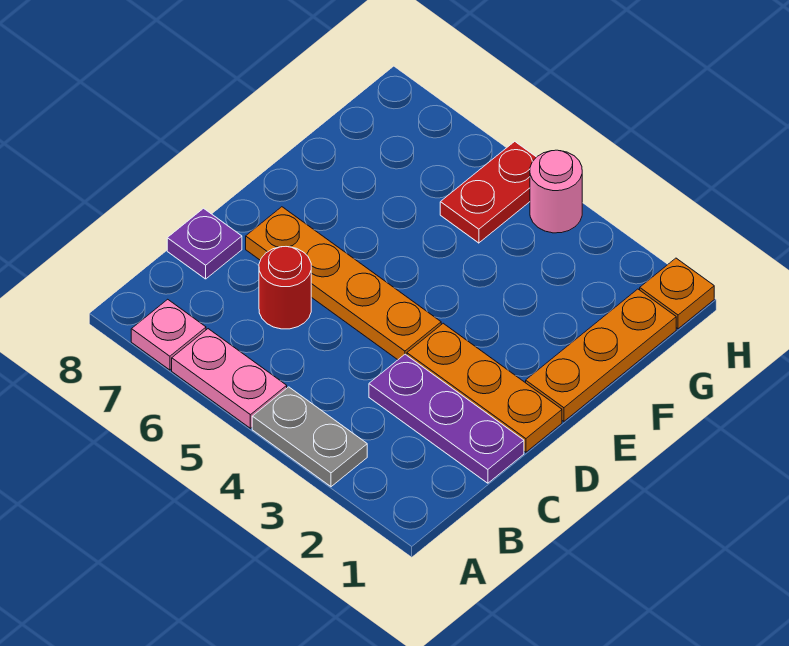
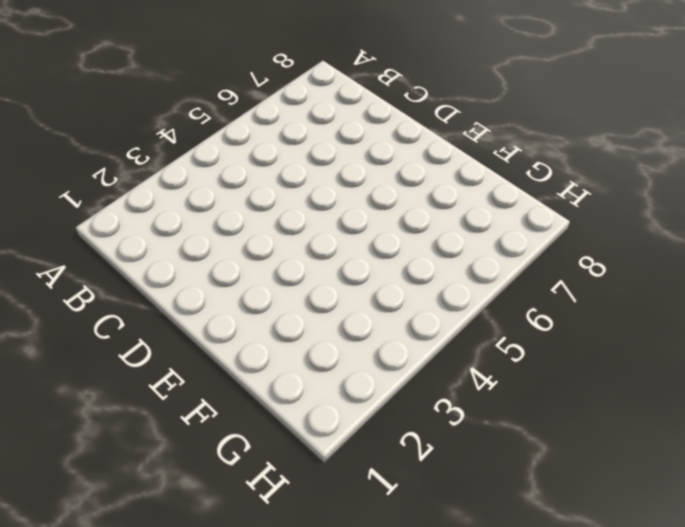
none -> grey plate A3:A4 level 1
none -> pink plate A5:A6 level 1
none -> pink plate A7 level 1

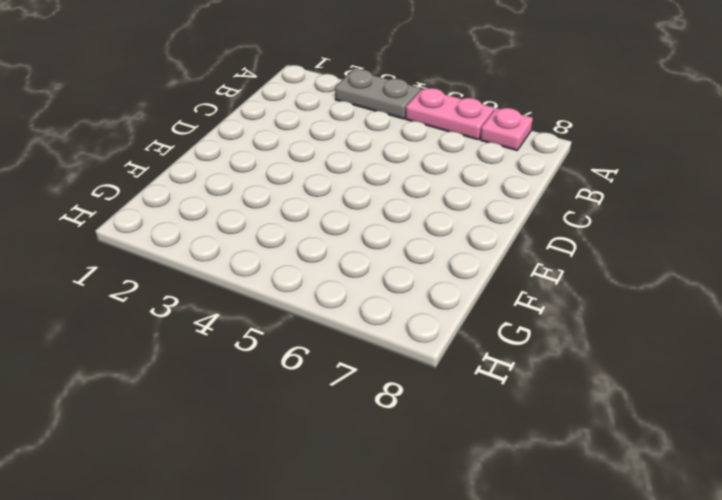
none -> purple plate C1:C3 level 1
none -> red round brick C6 level 1
none -> purple plate C8 level 1

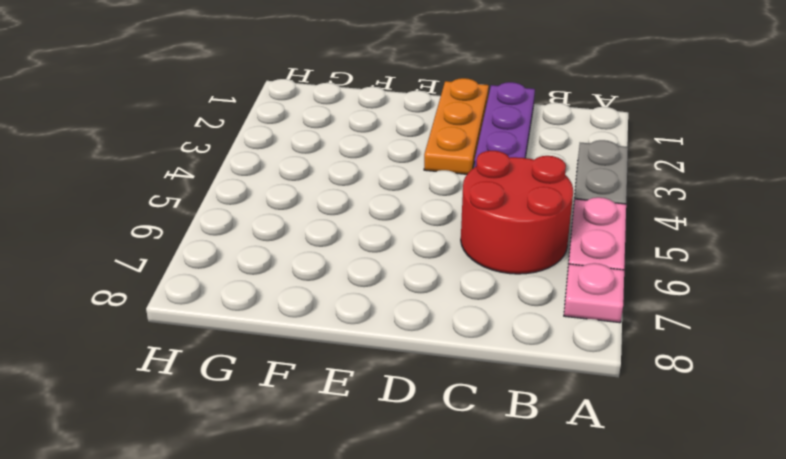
red round brick B5:C6 level 1 -> red round brick C6 level 1
none -> purple plate C8 level 1
none -> orange plate D4:D7 level 1
none -> orange plate E1:G1 level 1

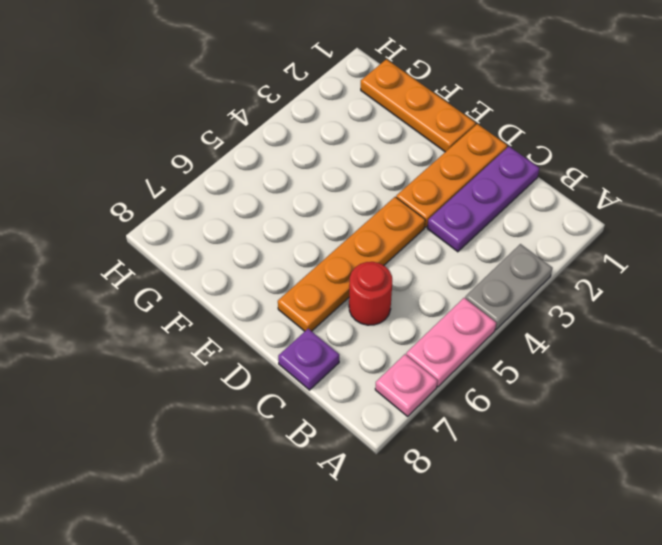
none -> red plate G5:H5 level 1
none -> orange plate H1 level 1
none -> pink round brick H4 level 1

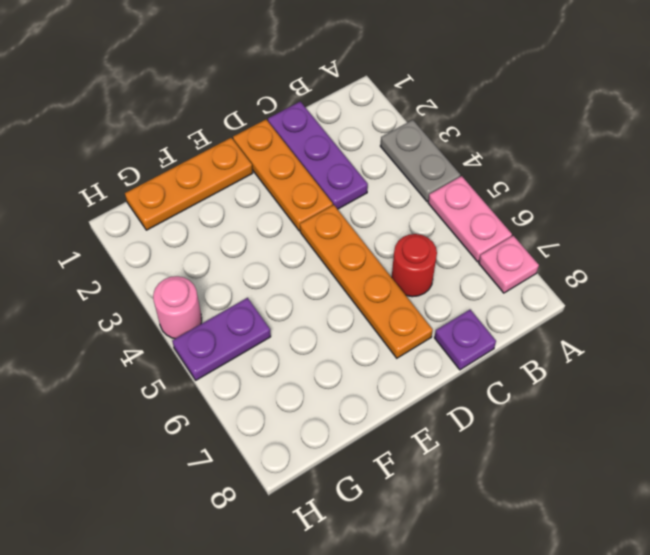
purple plate G5:H5 level 1 -> red plate G5:H5 level 1
none -> orange plate H1 level 1

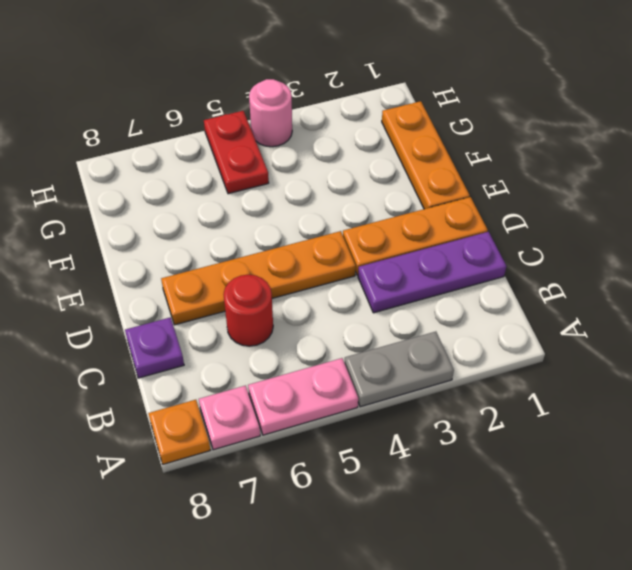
orange plate A8 level 1 -> orange plate H1 level 1

